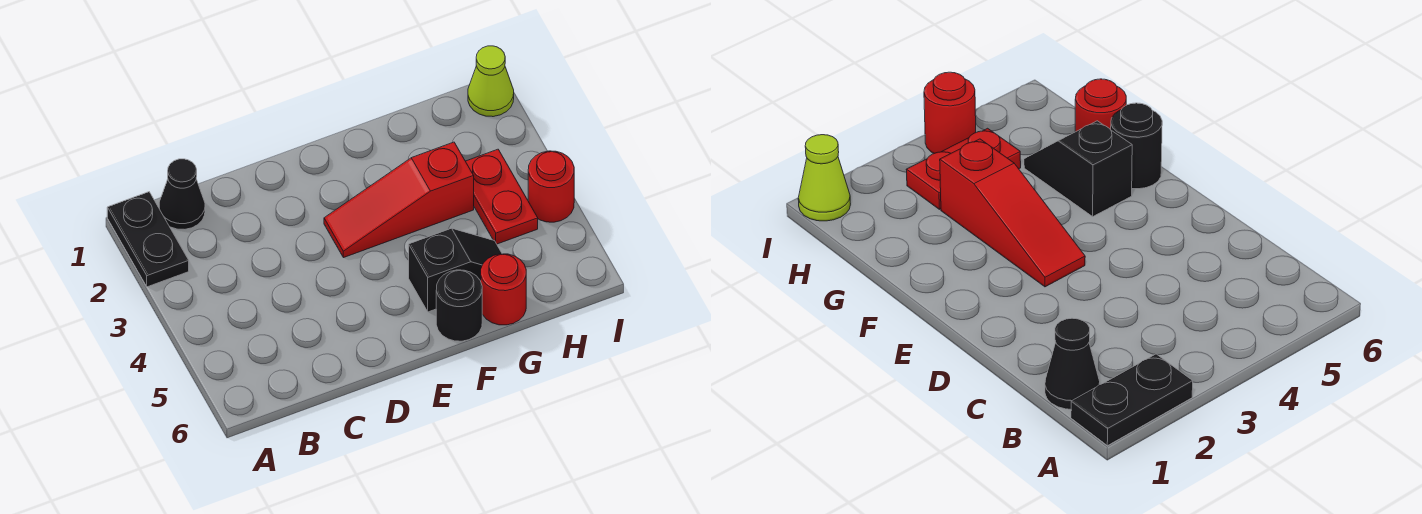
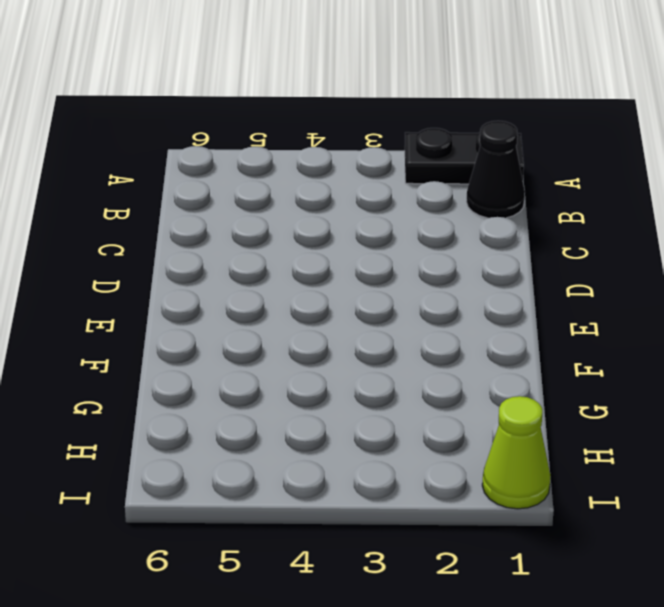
none -> red slope E3:G3 level 1 top G
none -> black slope F5:G5 level 1 top F

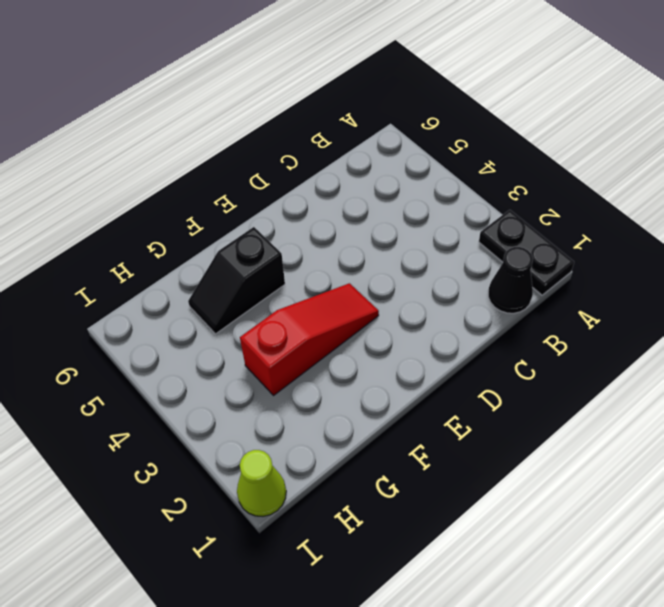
none -> black round brick F6 level 1
none -> red round brick G6 level 1

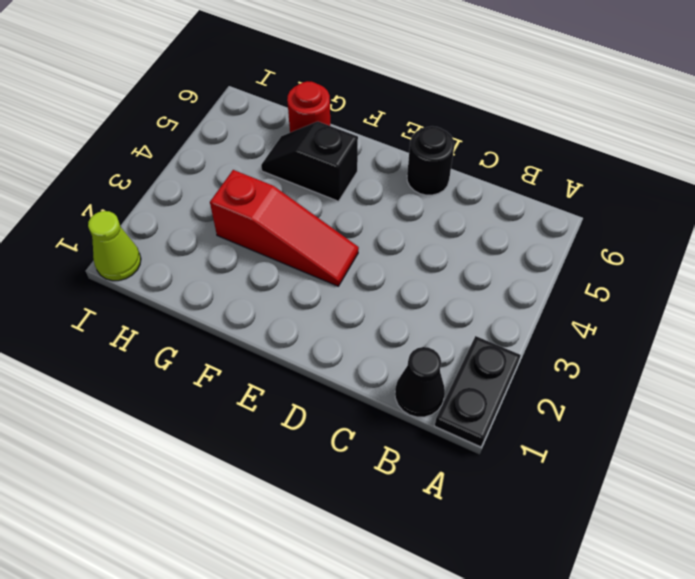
black round brick D6 level 1 -> black round brick F6 level 1
none -> red plate H3:H4 level 1
none -> red round brick I4 level 1

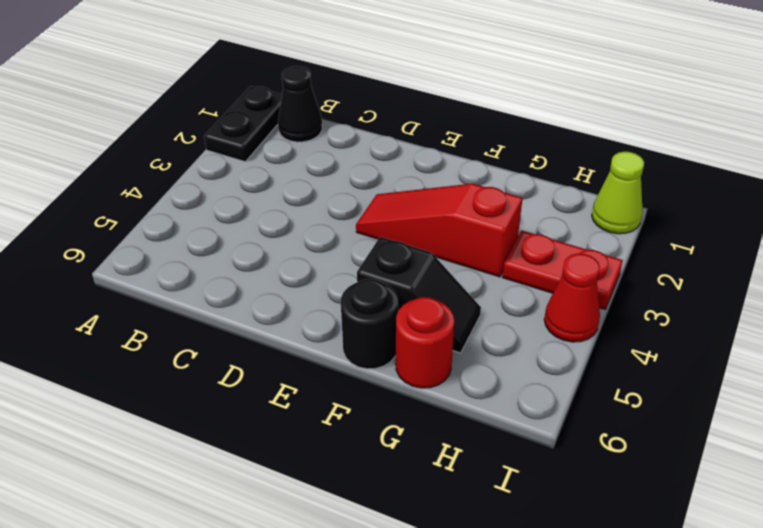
red plate H3:I3 level 1 -> red plate H3:H4 level 1
red cone I4 level 1 -> red round brick I4 level 1

